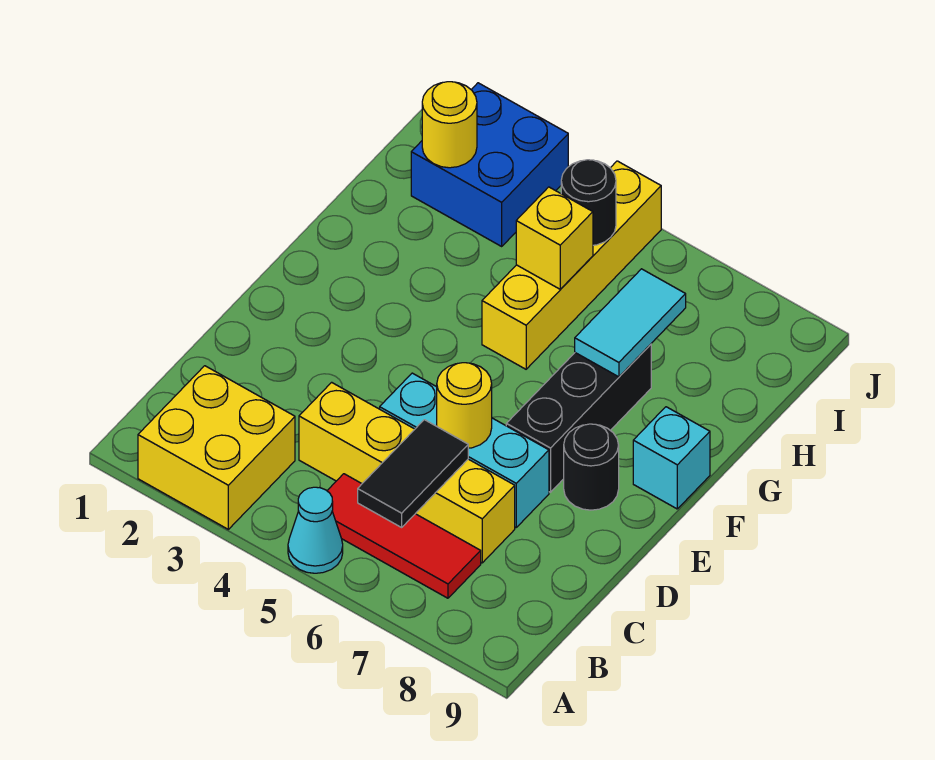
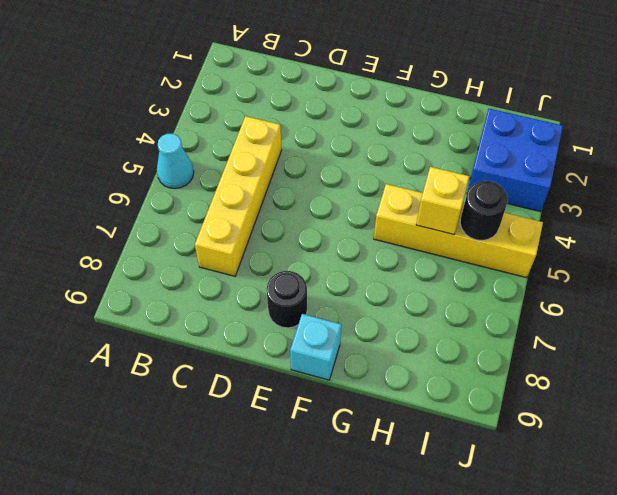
none -> yellow brick A2:B3 level 1
none -> red tile B5:B7 level 1
none -> cyan brick D5:D7 level 1

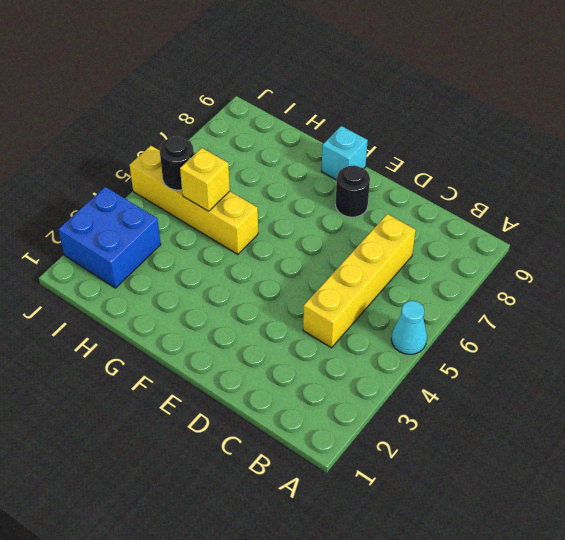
none -> yellow brick A2:B3 level 1
none -> red tile B5:B7 level 1
none -> cyan brick D5:D7 level 1

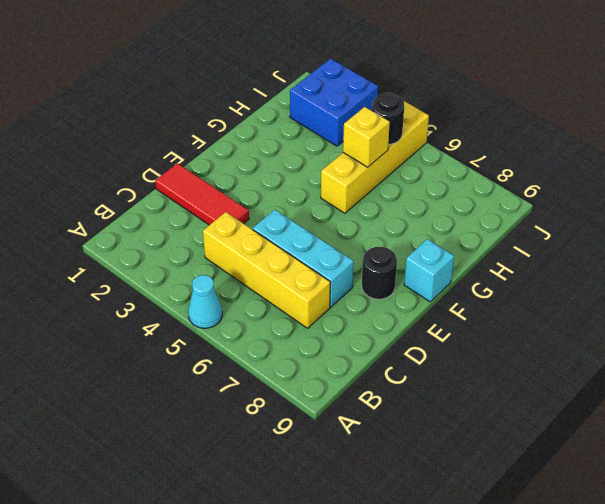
red tile D1:D3 level 1 -> red tile B5:B7 level 1
none -> yellow brick A2:B3 level 1
none -> black brick E7:G7 level 1
none -> black tile B6:C6 level 2

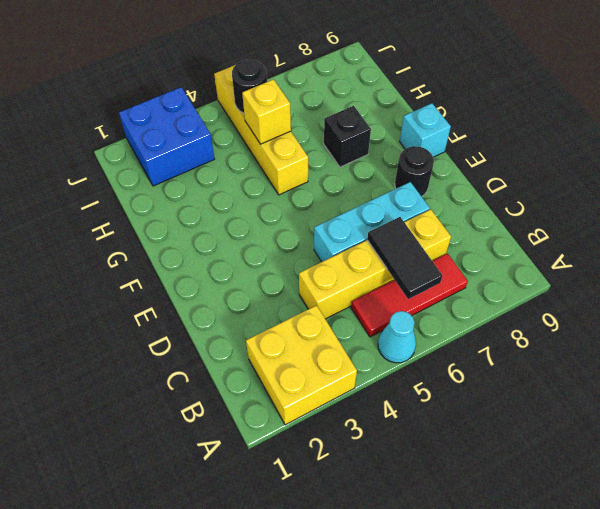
black brick G7 level 1 -> black brick E7:G7 level 1
none -> yellow round brick D6 level 2
none -> cyan tile G7:H7 level 2
none -> yellow round brick I2 level 2

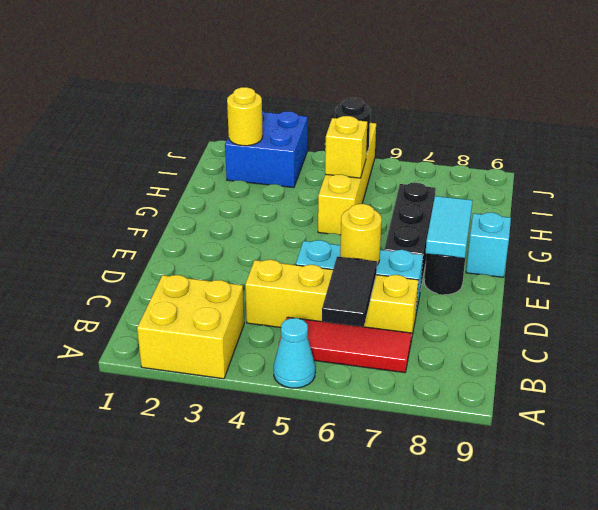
cyan tile E8:F8 level 2 -> cyan tile G7:H7 level 2

